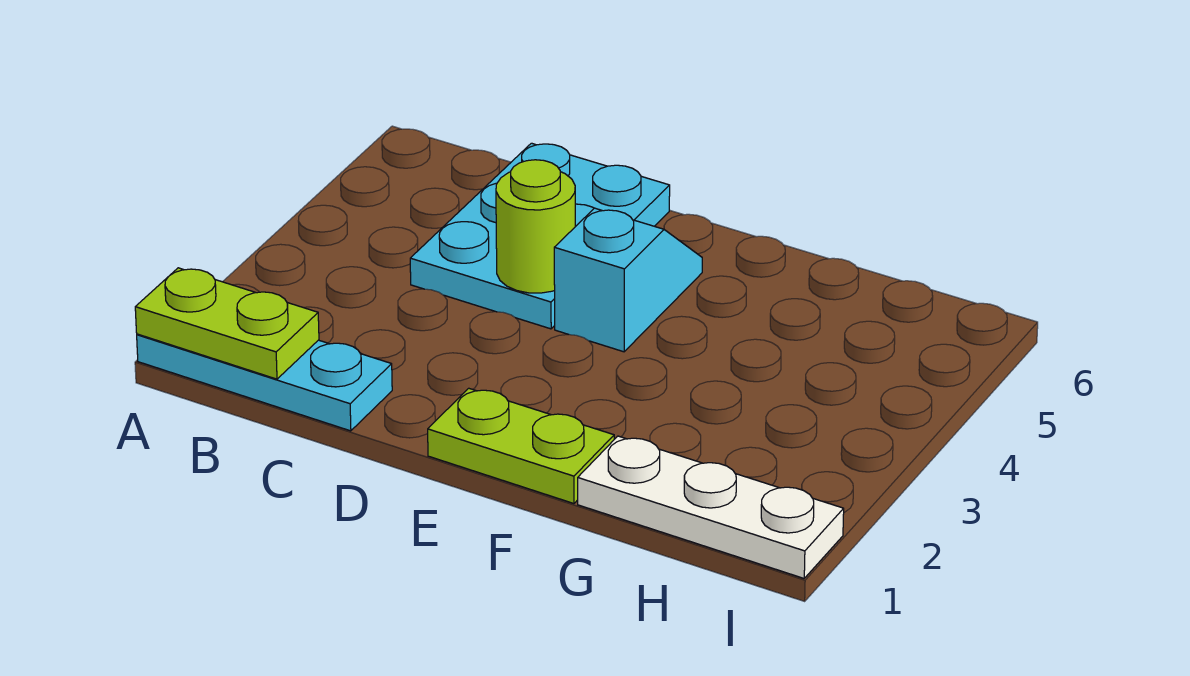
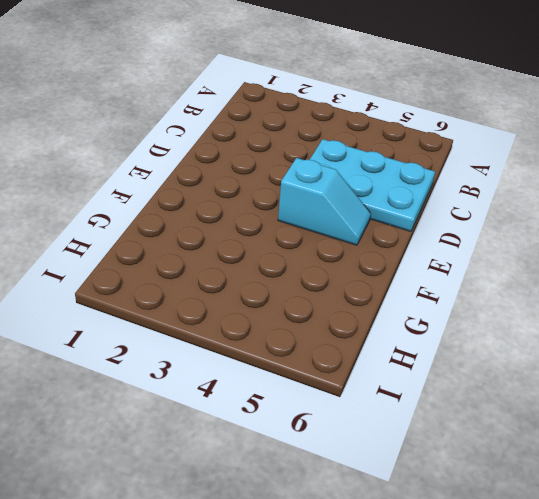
none -> cyan plate A1:C1 level 1
none -> lime plate E1:F1 level 1

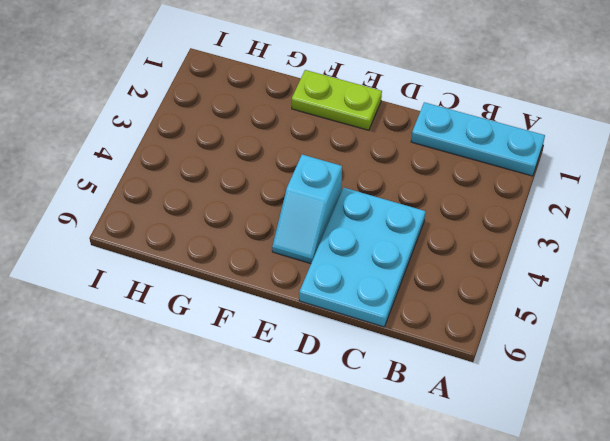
none -> white plate G1:I1 level 1
none -> lime plate A1:B1 level 2

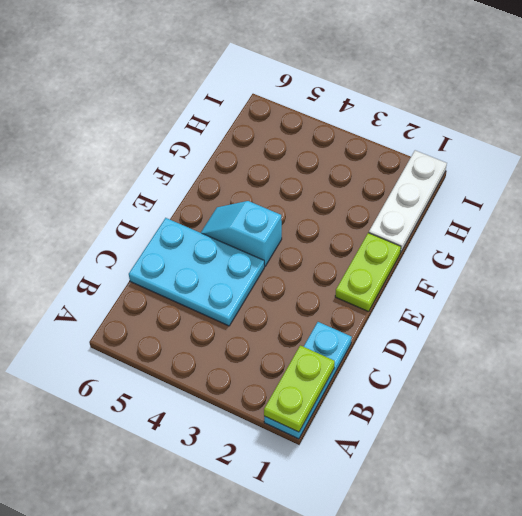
none -> lime round brick D4 level 2

